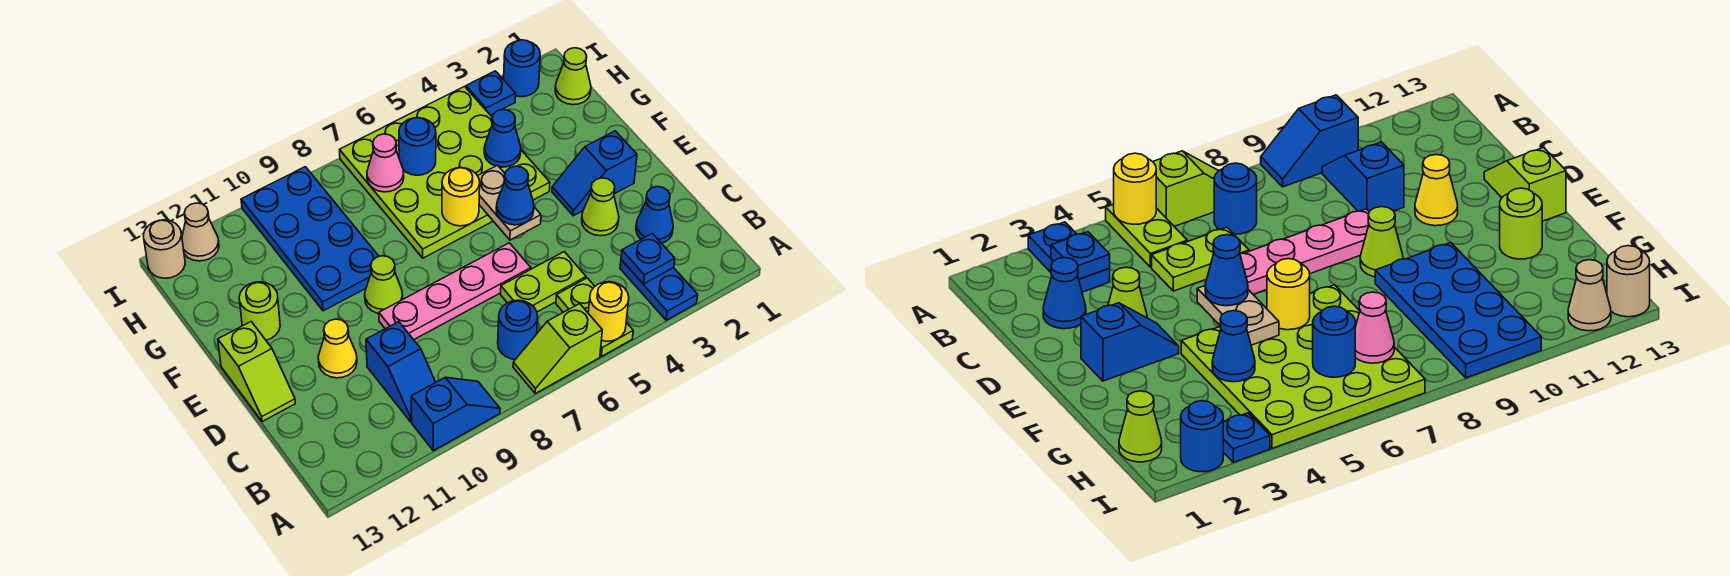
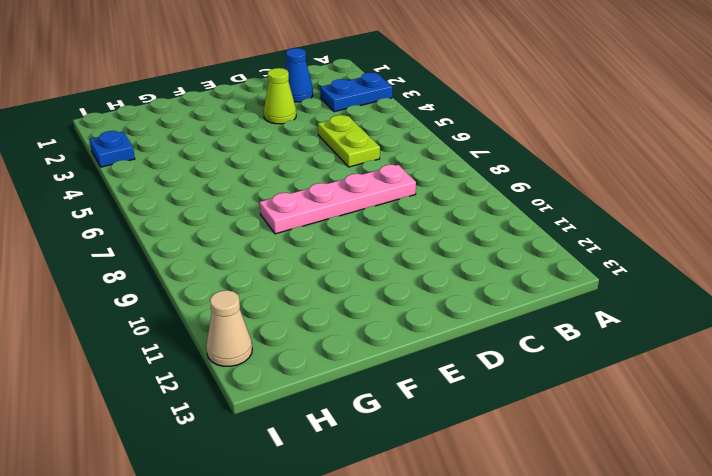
pink plate C8:F8 level 1 -> pink plate D6:D9 level 1
none -> lime plate A5:B5 level 1
none -> lime slope A6:A7 level 1 top 6
none -> blue slope A9:A10 level 1 top 10
none -> blue round brick B7 level 1

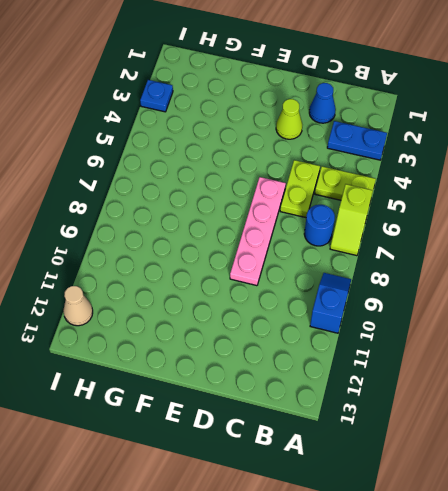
none -> blue slope B10:C10 level 1 top C
none -> yellow cone D11 level 1
none -> lime slope D13:E13 level 1 top E
none -> blue slope E2:E3 level 1 top 2

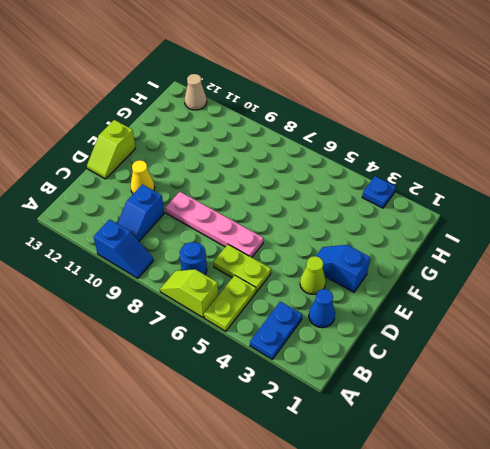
none -> lime cone E9 level 1
none -> lime plate F4:I7 level 1
none -> blue plate F9:I10 level 1
none -> lime round brick F12 level 1

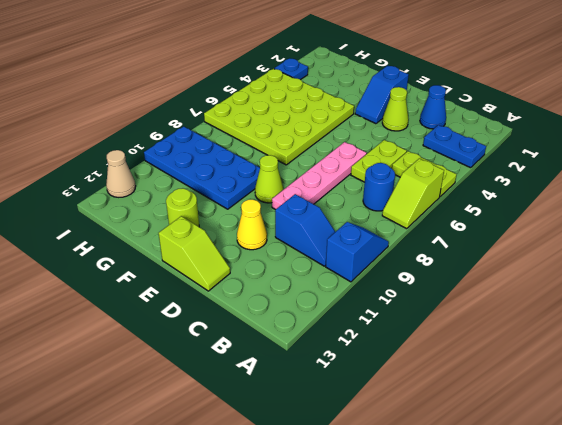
none -> lime cone H1 level 1
none -> blue round brick I2 level 1
none -> tan round brick I13 level 1
none -> yellow round brick A5 level 2

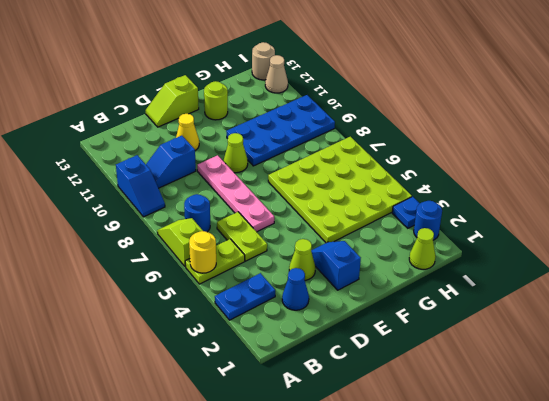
none -> blue plate B3 level 2
none -> tan plate E5:F5 level 2
none -> yellow round brick F6 level 2
none -> blue cone G4 level 2

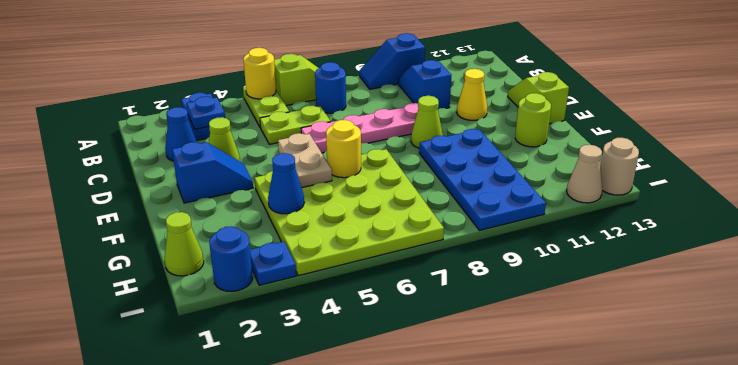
none -> blue round brick H6 level 2
none -> pink cone H7 level 2
none -> blue cone E5 level 3

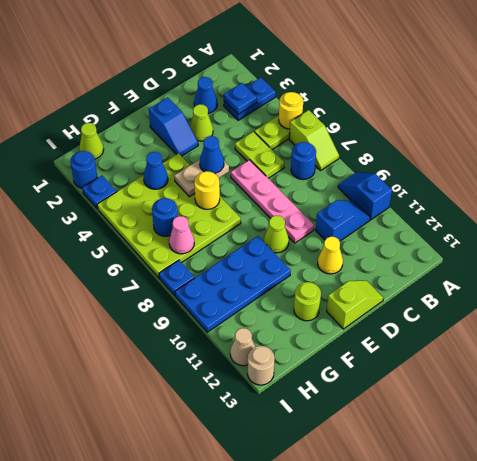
blue plate I8 level 1 -> none

